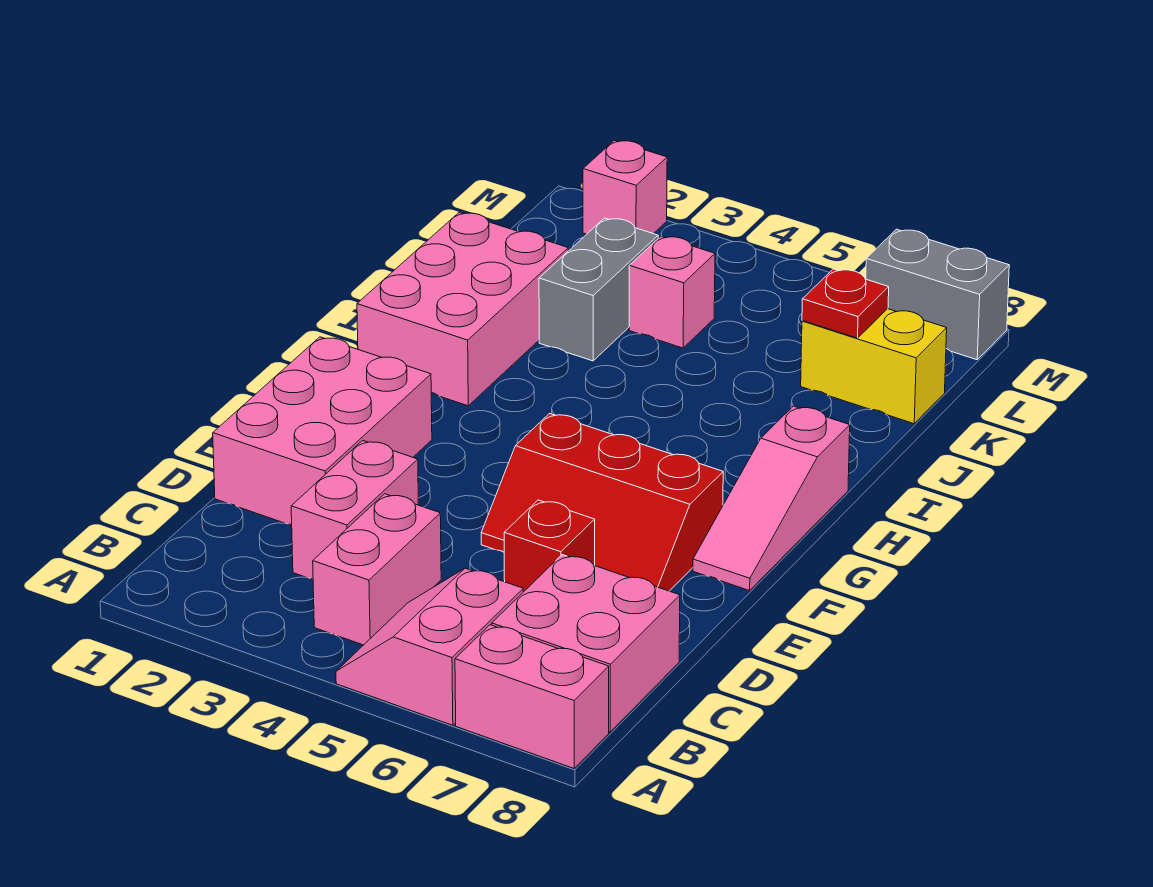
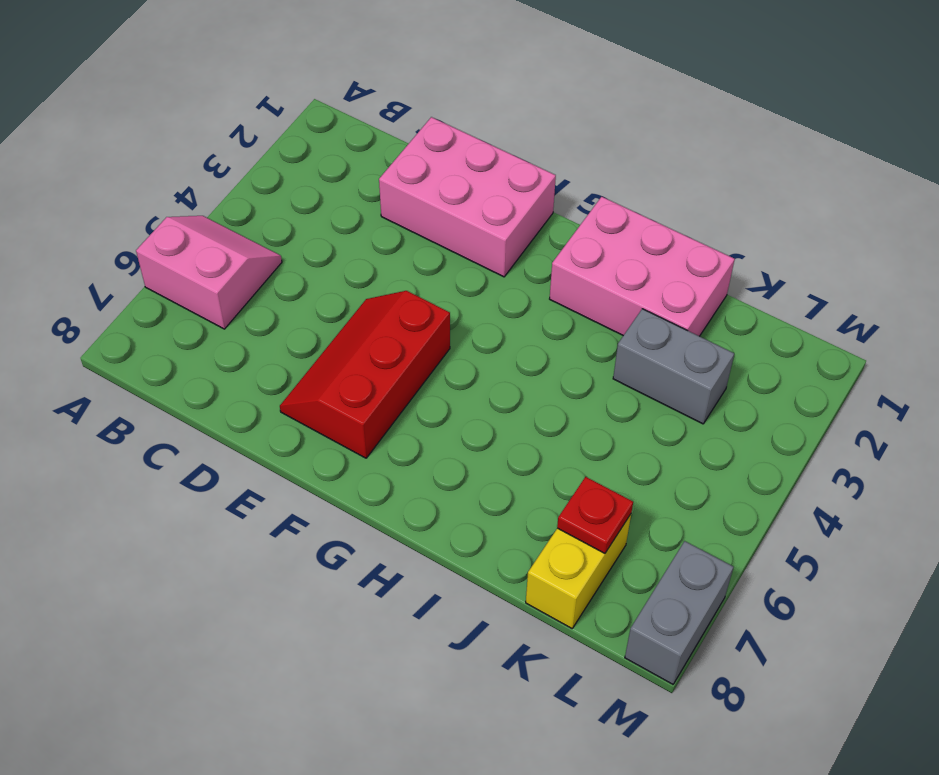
none -> pink brick A7:A8 level 1
none -> pink brick B4:C4 level 1
none -> pink brick B7:C8 level 1

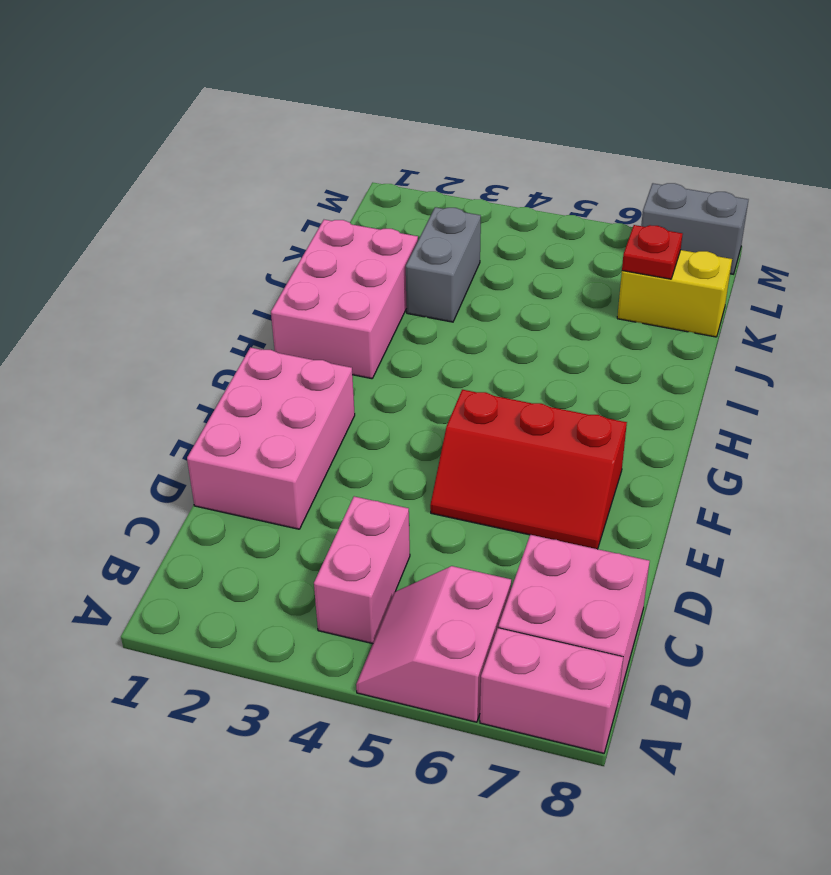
none -> pink brick C3:D3 level 1
none -> red brick D6 level 1
none -> pink slope F8:H8 level 1 top H

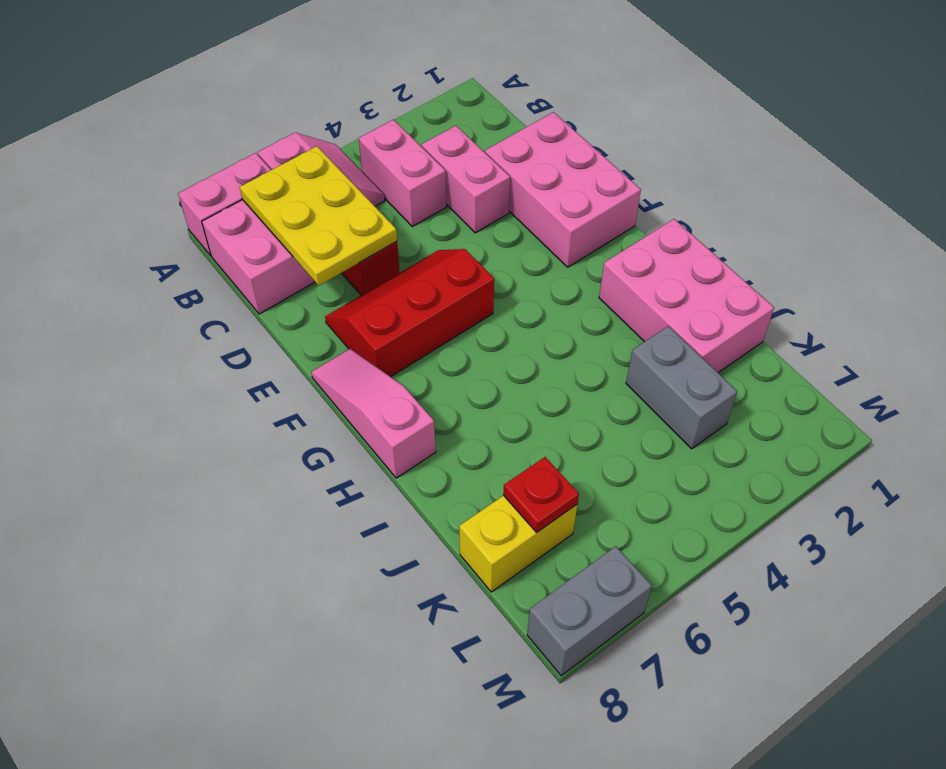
yellow plate B6:D7 level 2 -> none
none -> pink brick K4 level 1
none -> pink brick M2 level 1

